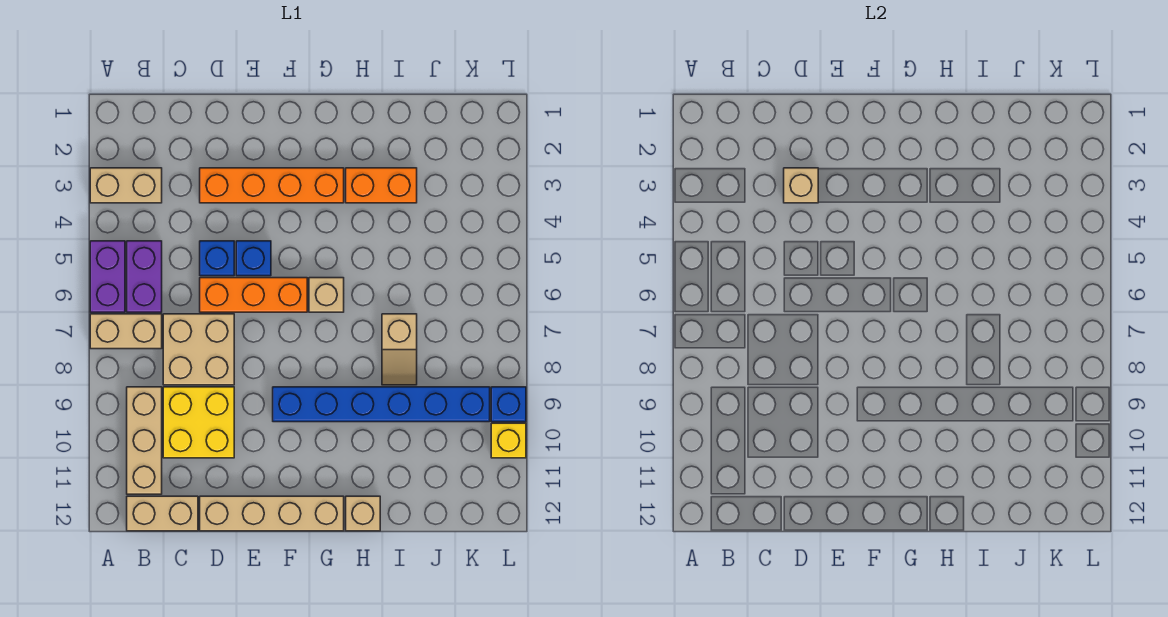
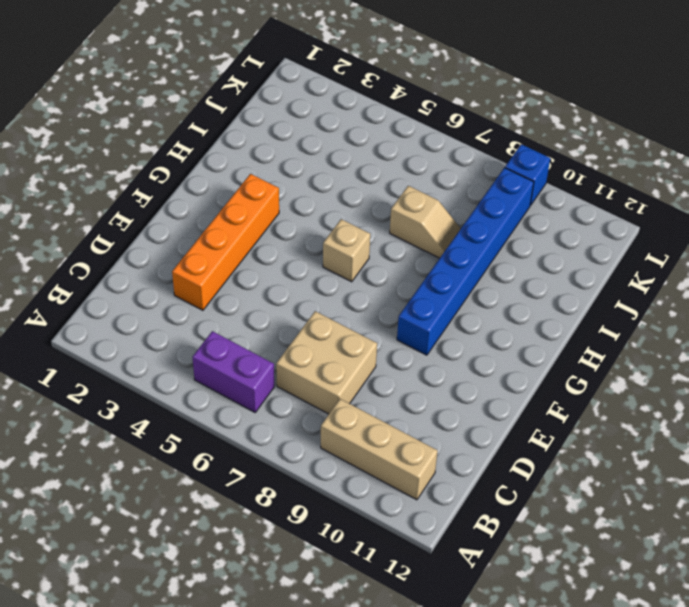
none -> tan brick A3:B3 level 1
none -> purple brick A5:A6 level 1
none -> tan brick A7:B7 level 1

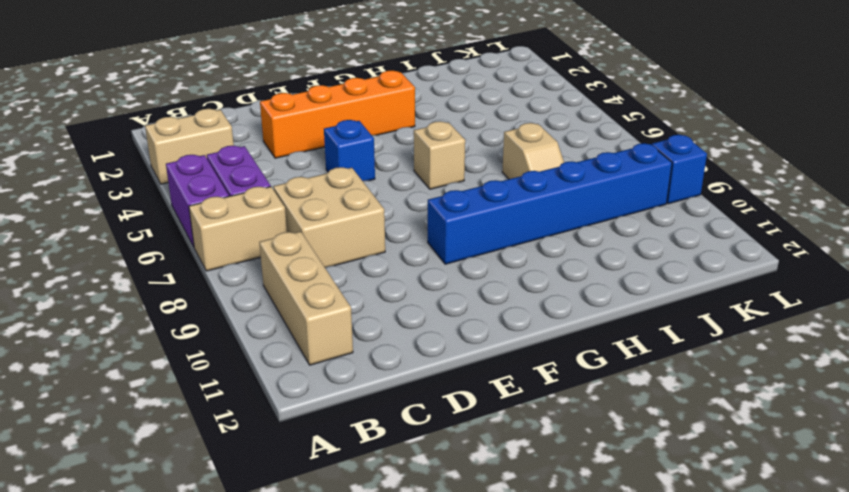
none -> tan brick B12:C12 level 1
none -> yellow brick C9:D10 level 1
none -> blue brick D5 level 1

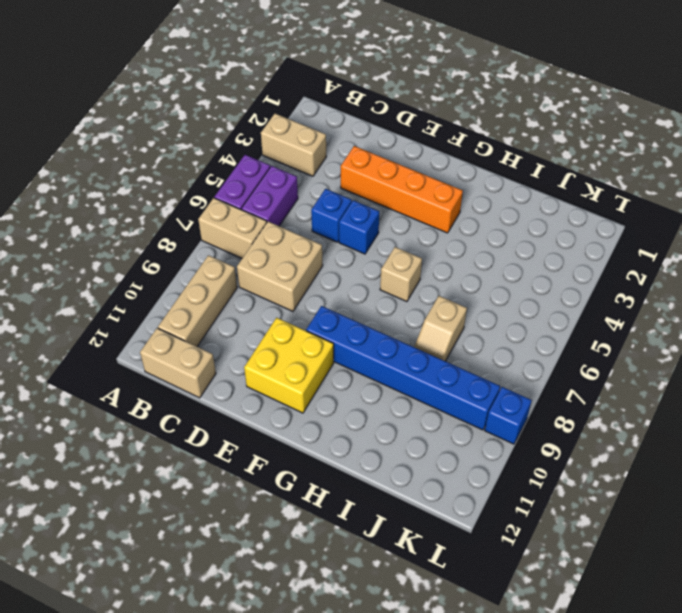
yellow brick E10:F11 level 1 -> yellow brick C9:D10 level 1
none -> orange brick D6:F6 level 1
none -> tan brick D12:G12 level 1
none -> orange brick H3:I3 level 1

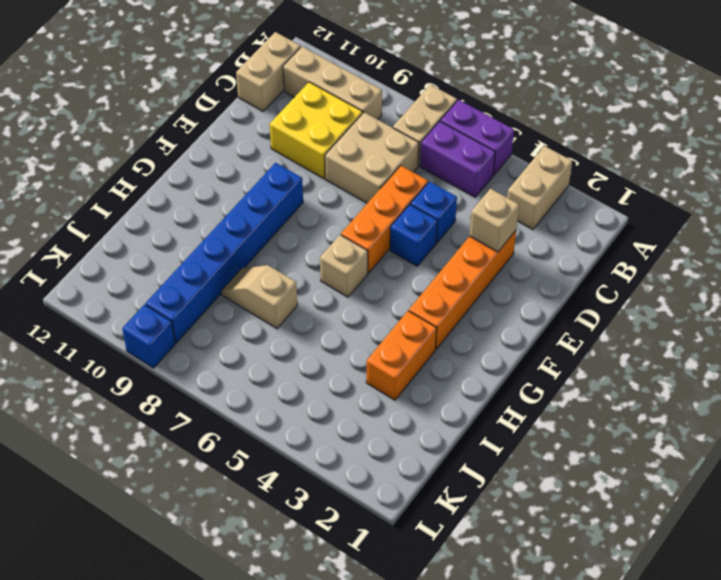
none -> tan brick D12:G12 level 1
none -> tan brick H12 level 1
none -> yellow brick L10 level 1

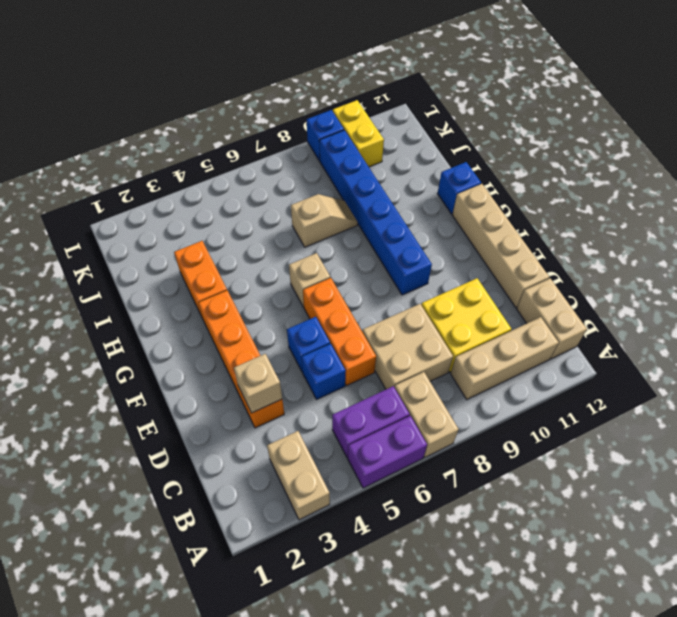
blue brick H12 level 1 -> tan brick H12 level 1
yellow brick K10:L10 level 1 -> yellow brick L10 level 1

